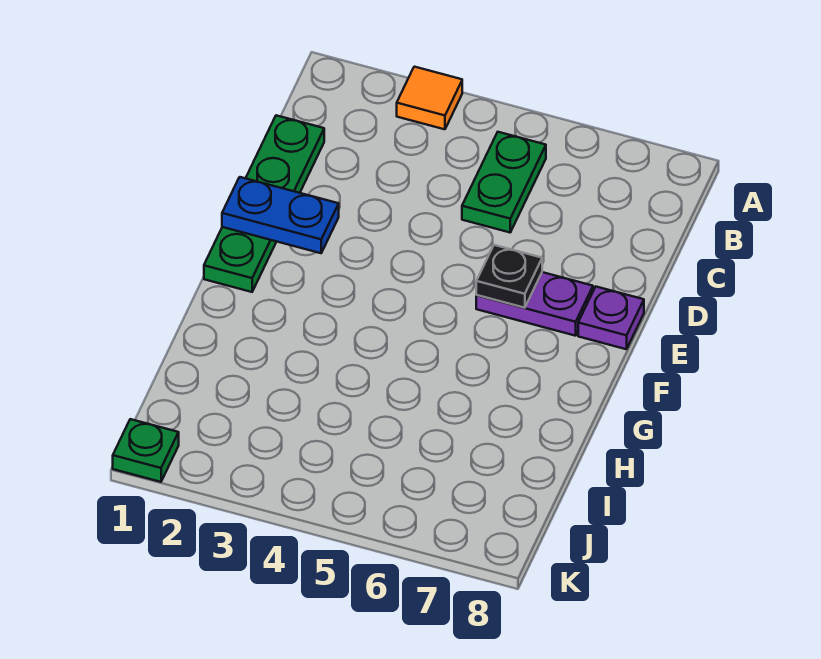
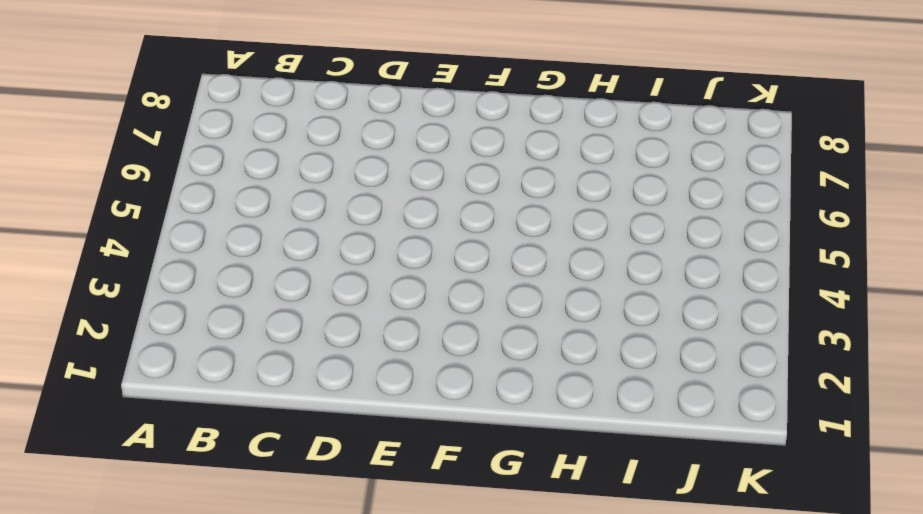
none -> orange tile A3 level 1
none -> green plate B5:C5 level 1

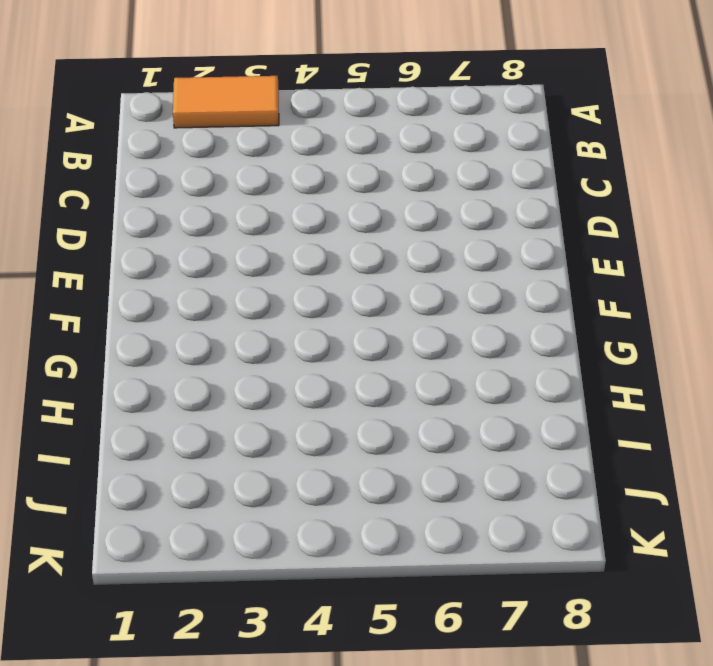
orange tile A2:A3 level 1 -> orange tile A3 level 1
none -> green plate B5:C5 level 1
none -> green plate C1:F1 level 1

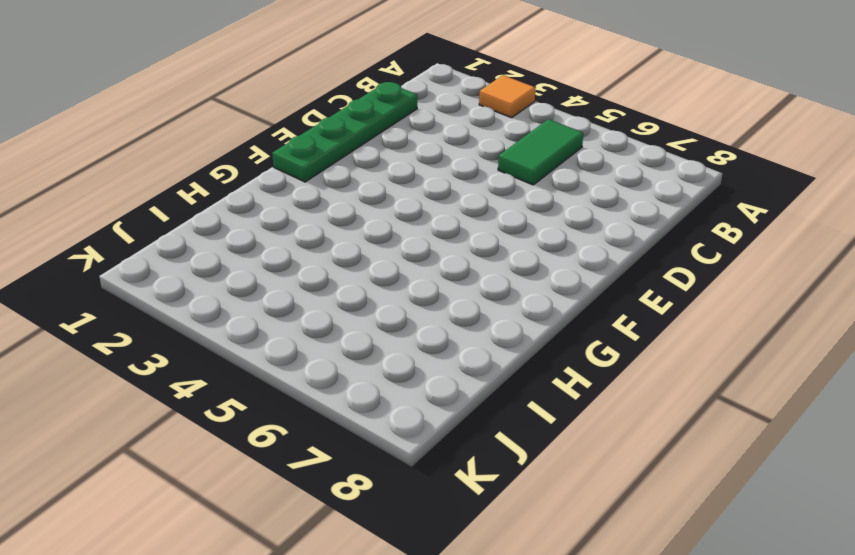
green tile B5:C5 level 1 -> green plate B5:C5 level 1
none -> purple plate E6:E7 level 1
none -> purple plate E8 level 1

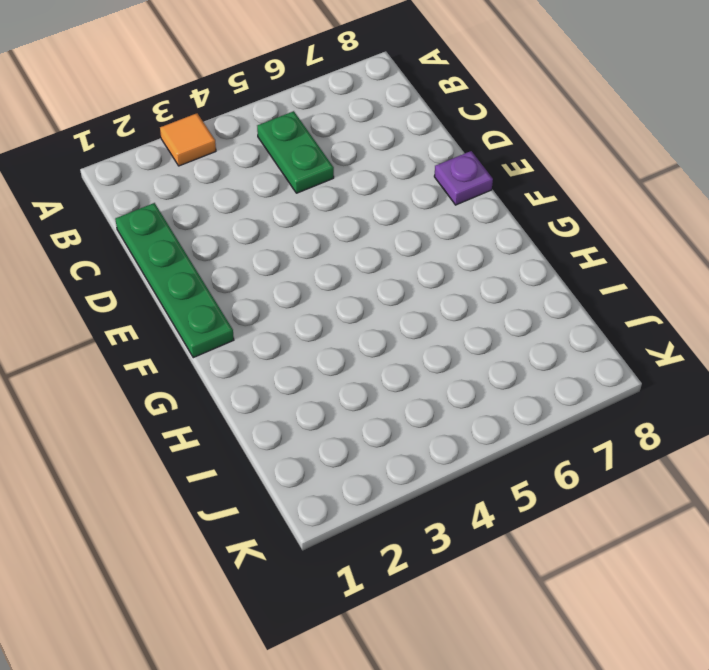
none -> purple plate E6:E7 level 1
none -> green plate K1 level 1

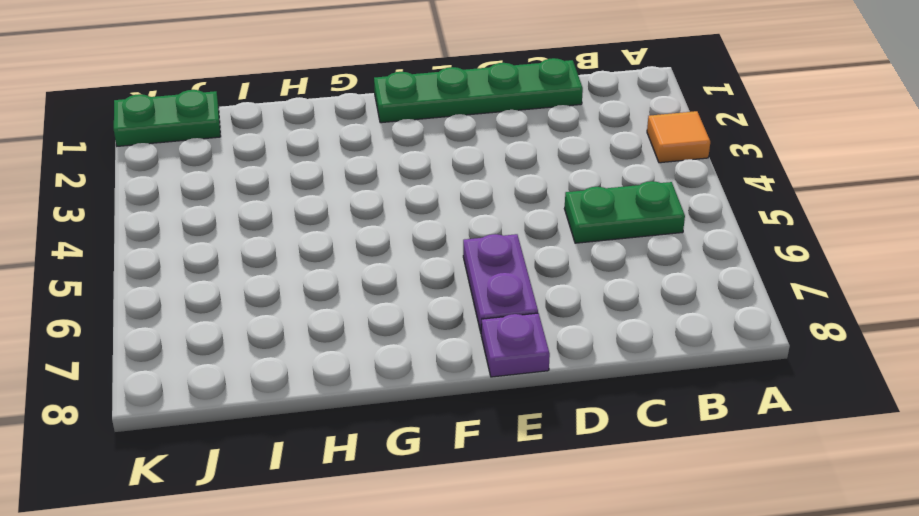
green plate J1:K1 level 1 -> green plate K1 level 1
none -> blue plate E1:E2 level 2
none -> black plate E6 level 2

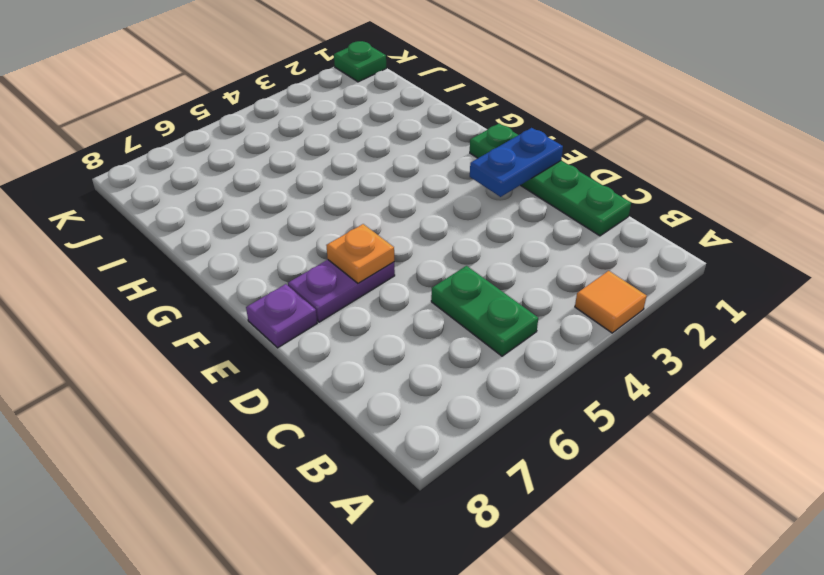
orange plate E6 level 2 -> black plate E6 level 2

